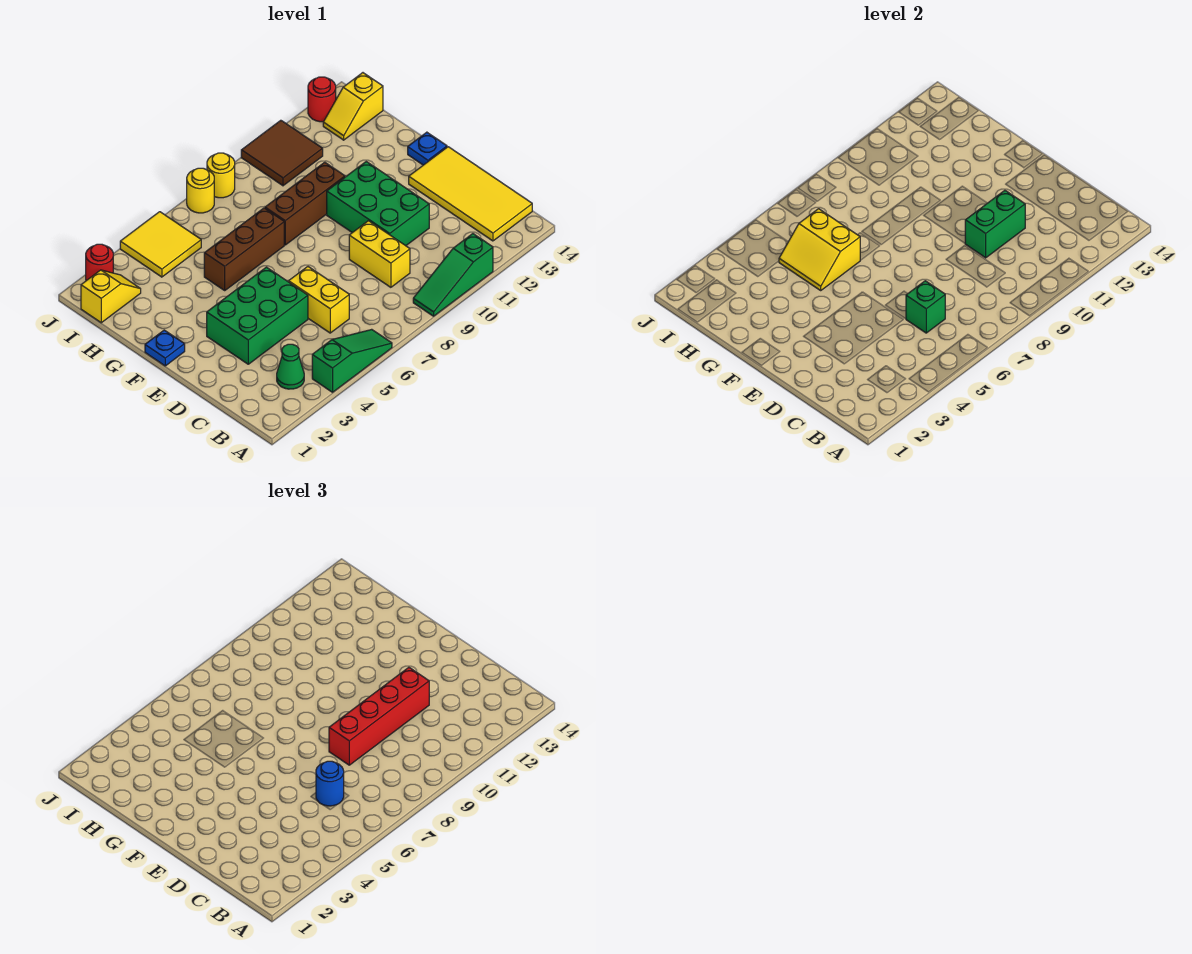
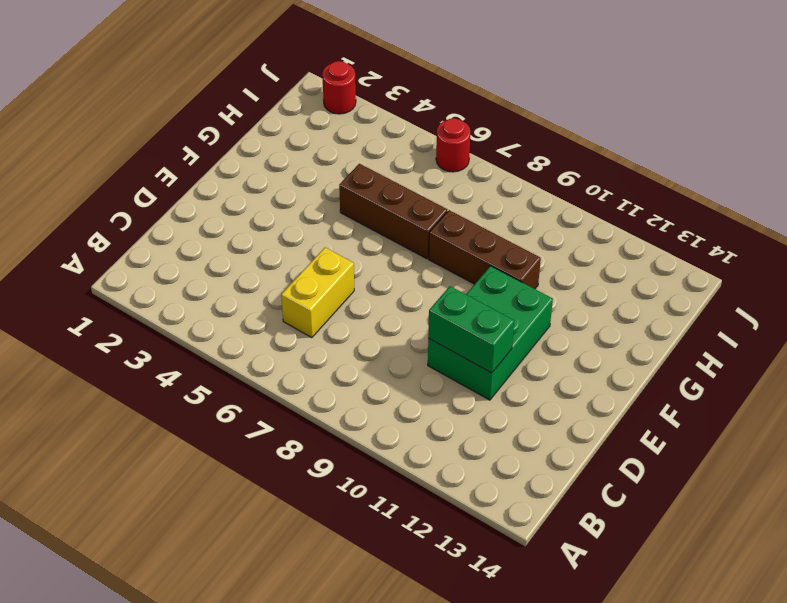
red round brick J6 level 1 -> red round brick J13 level 1
none -> green slope A4:A6 level 1 top 4
none -> green slope A9:A11 level 1 top 11
none -> green cone B3 level 1

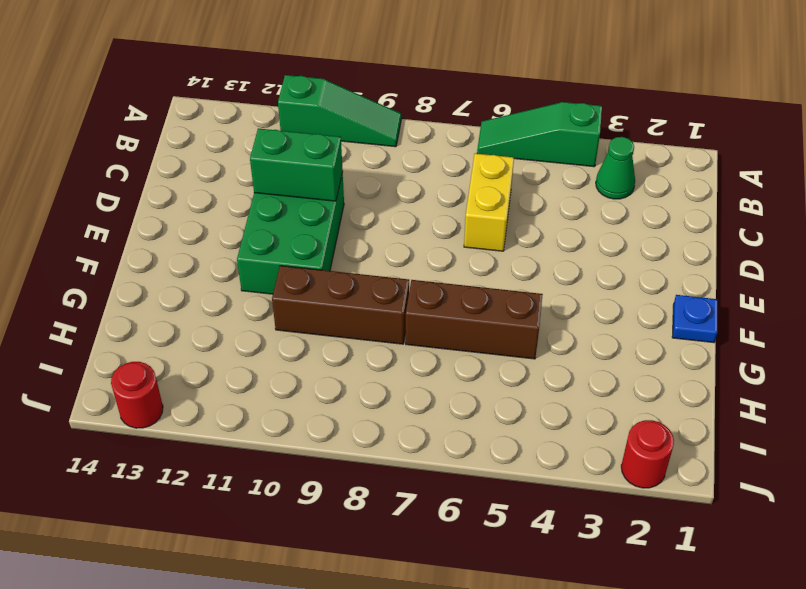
none -> yellow tile B13:E14 level 1
none -> yellow brick C9:D9 level 1
none -> green brick D3:E5 level 1

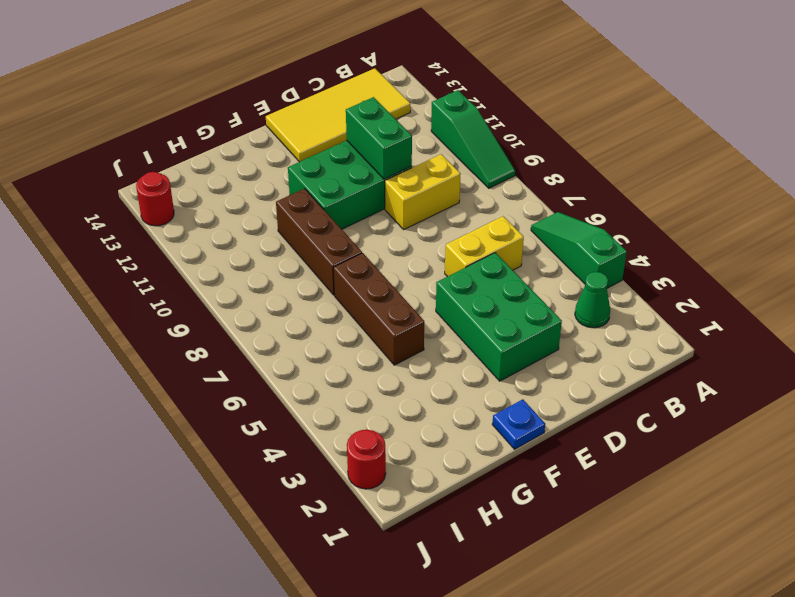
none -> blue plate F14 level 1
none -> yellow slope I1:I2 level 1 top 1
none -> yellow tile I4:J5 level 1

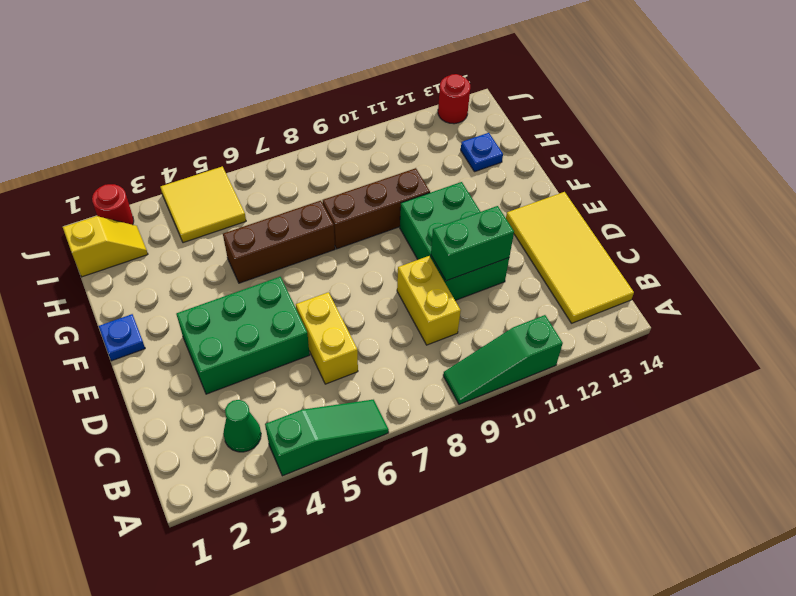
blue plate H13 level 1 -> blue plate F14 level 1
none -> brown tile I10:J11 level 1
none -> yellow slope I13:I14 level 1 top 14
none -> yellow round brick J7 level 1

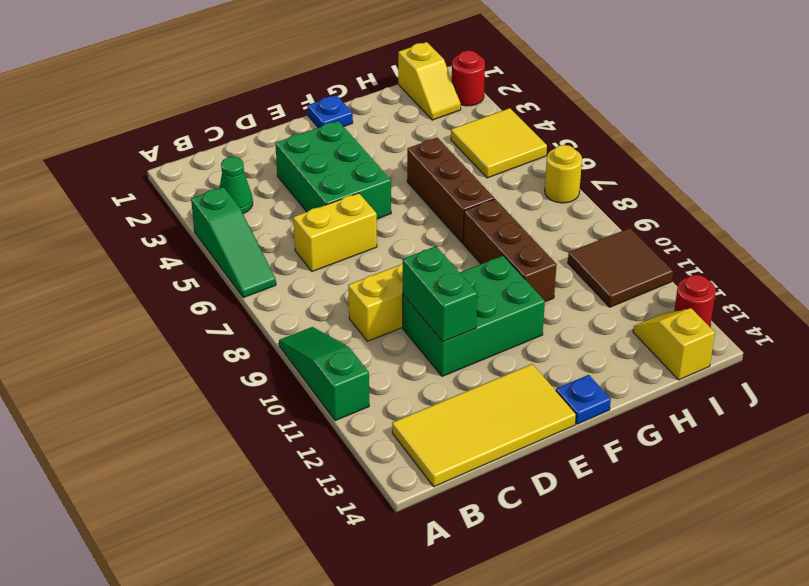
none -> yellow round brick J8 level 1
none -> green brick C6 level 2
none -> yellow slope G5:H6 level 2 top 6

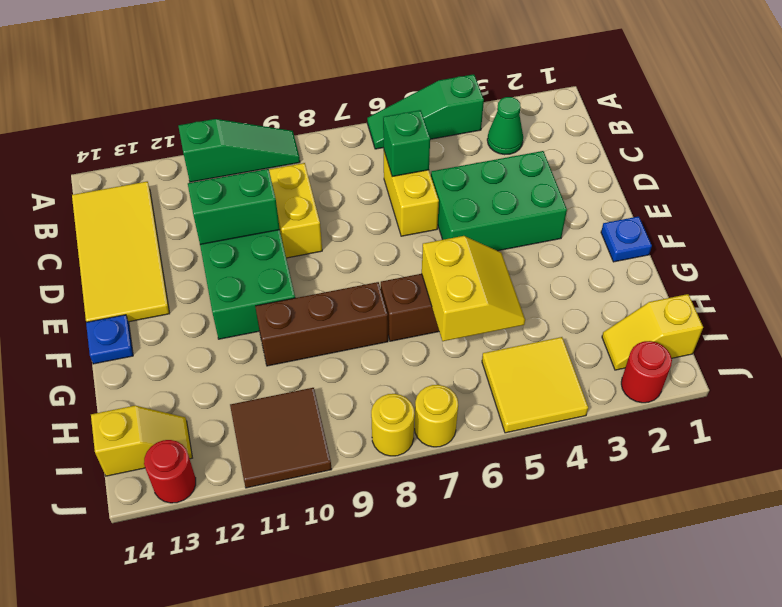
none -> blue round brick C6 level 3
none -> red brick D8:D11 level 3

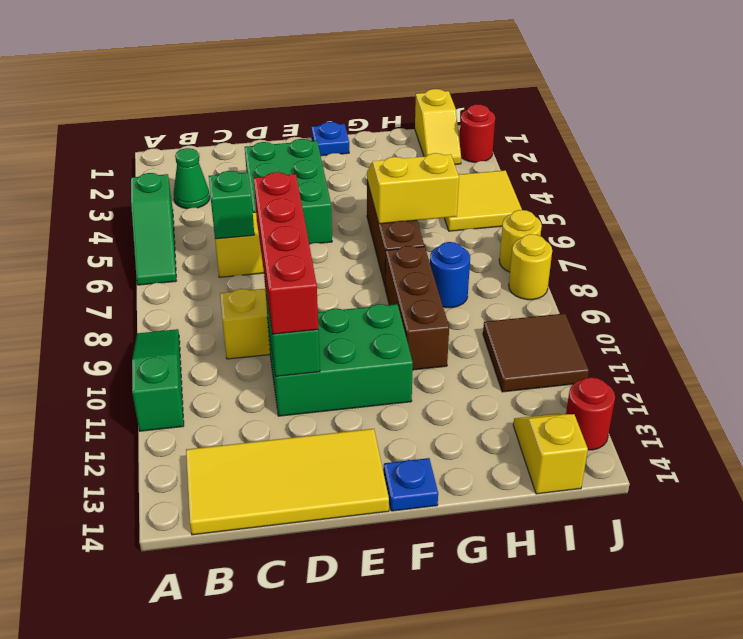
blue round brick H8 level 1 -> blue round brick C6 level 3

